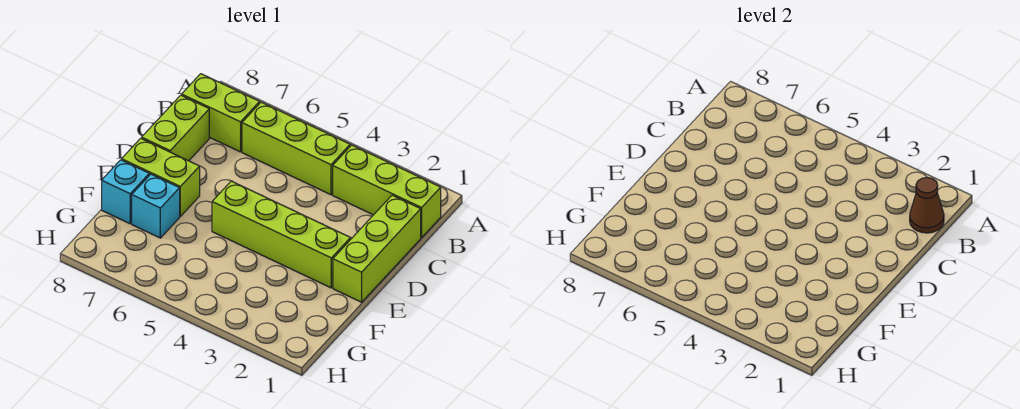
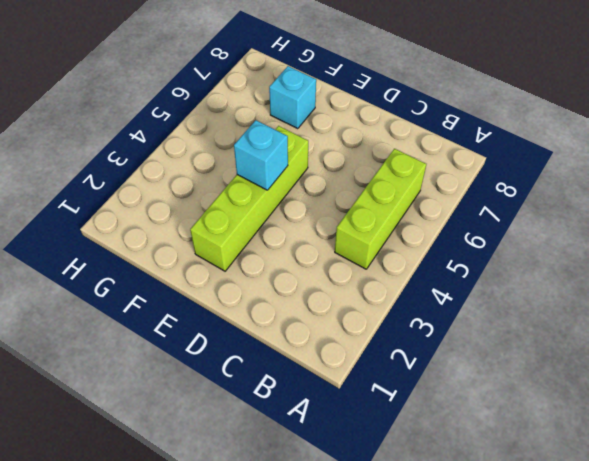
cyan brick E4 level 2 -> cyan brick F8 level 1
none -> lime brick B1:B3 level 1
none -> lime brick B7:B8 level 1

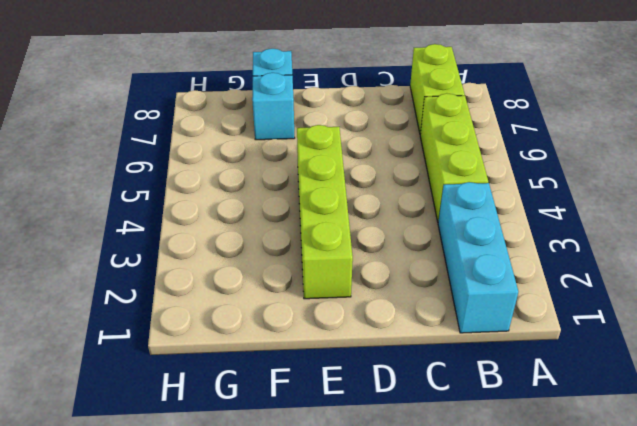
cyan brick B1:B3 level 1 -> lime brick B1:B3 level 1
none -> lime brick C1:E1 level 1
none -> lime brick C8:D8 level 1

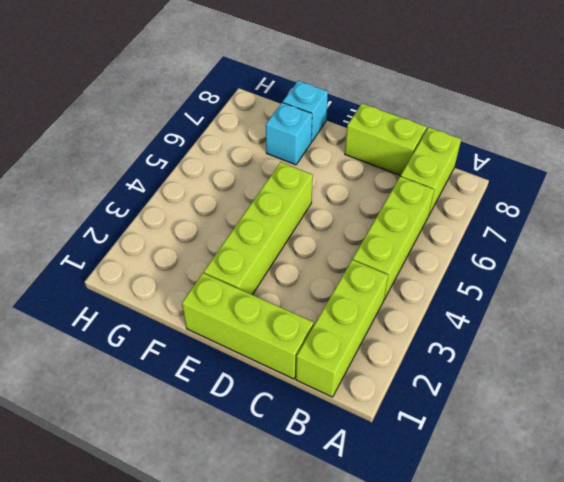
none -> lime brick E7:E8 level 1
none -> brown cone B1 level 2

